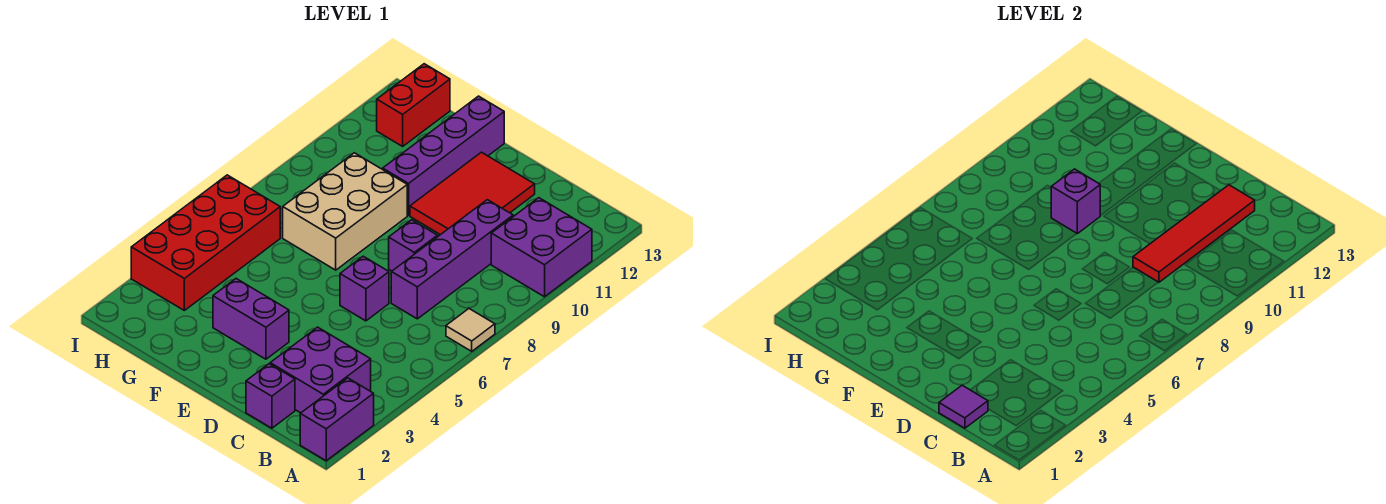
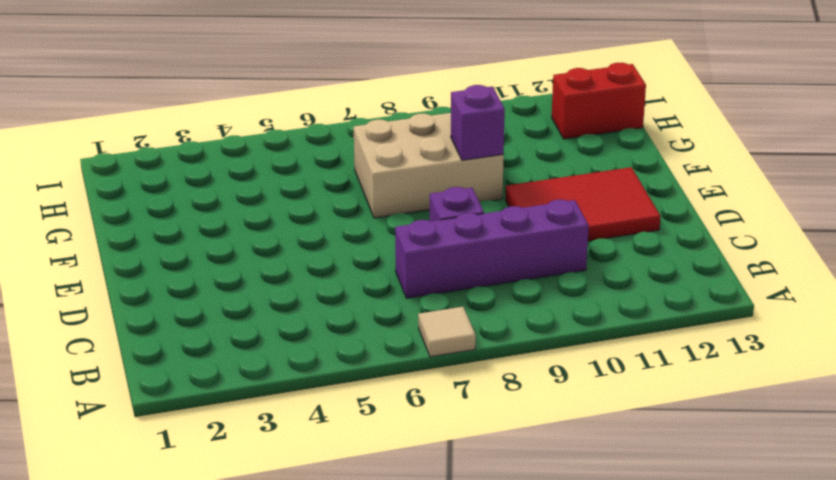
none -> purple brick A1:A2 level 1
none -> purple brick A10:B11 level 1
none -> purple brick B2:C3 level 1

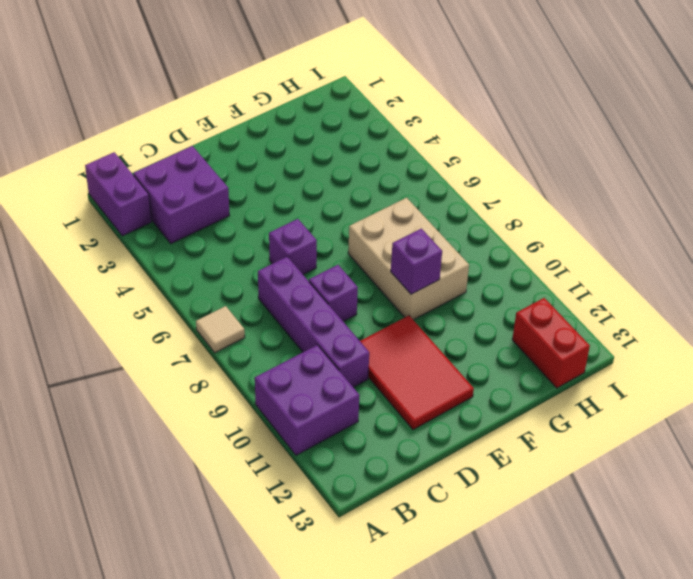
none -> purple brick C1 level 1
none -> purple brick E3:F3 level 1
none -> purple brick F10:F13 level 1

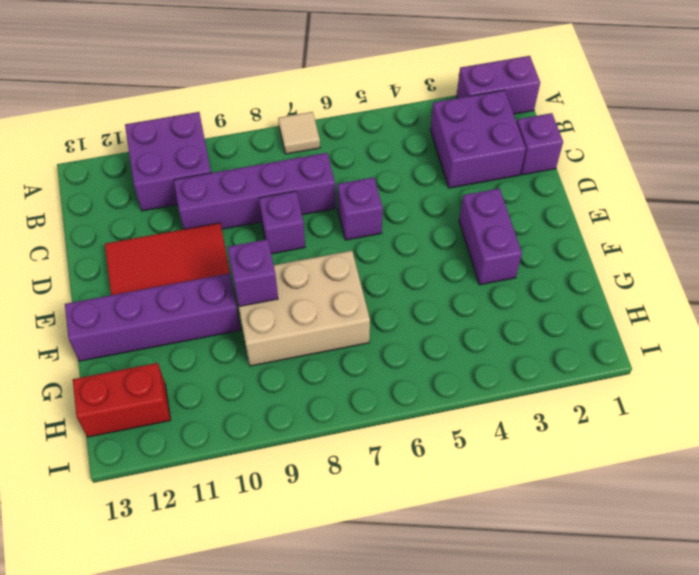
none -> red brick H3:I6 level 1
none -> purple tile C1 level 2
none -> red tile C9:C12 level 2

